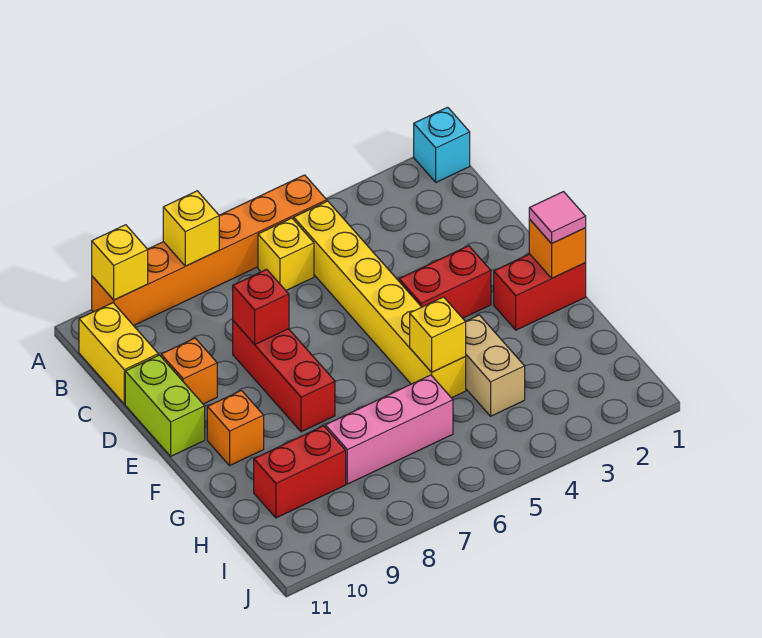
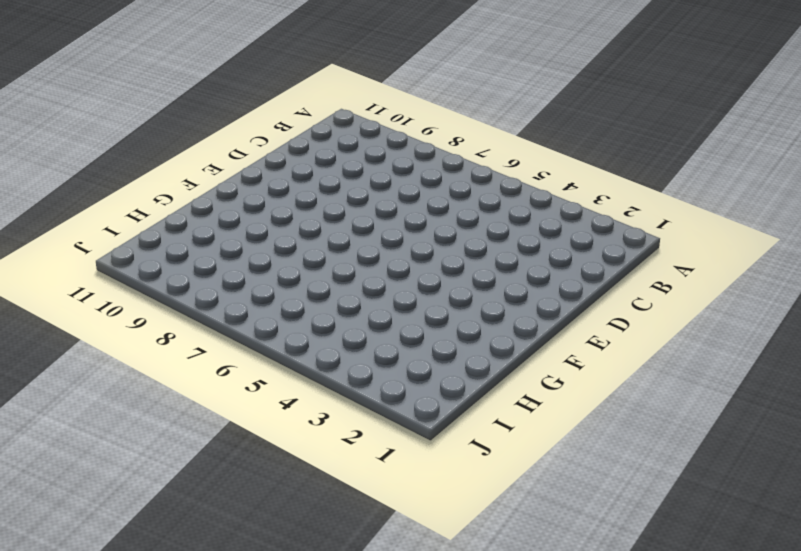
none -> cyan brick A1 level 1
none -> orange brick A5:A10 level 1
none -> yellow brick B5:G5 level 1

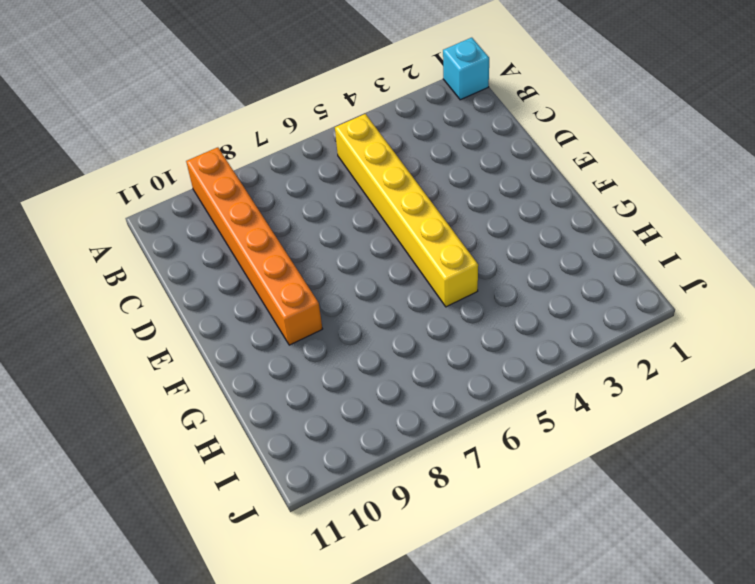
orange brick A9:F9 level 1 -> orange brick A5:A10 level 1
none -> yellow brick B6 level 1
none -> yellow brick B11:C11 level 1
none -> red brick D8:F8 level 1

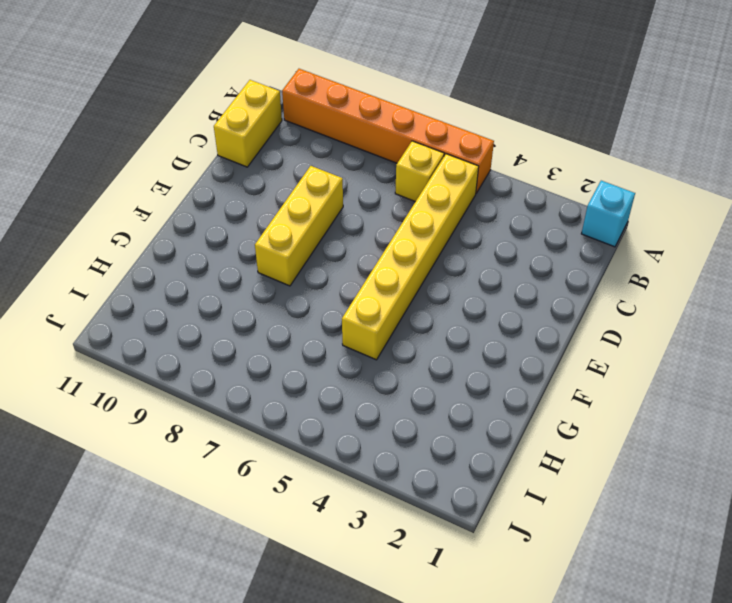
yellow brick D8:F8 level 1 -> red brick D8:F8 level 1
none -> orange brick D10 level 1
none -> lime brick D11:E11 level 1
none -> red brick E3:E4 level 1

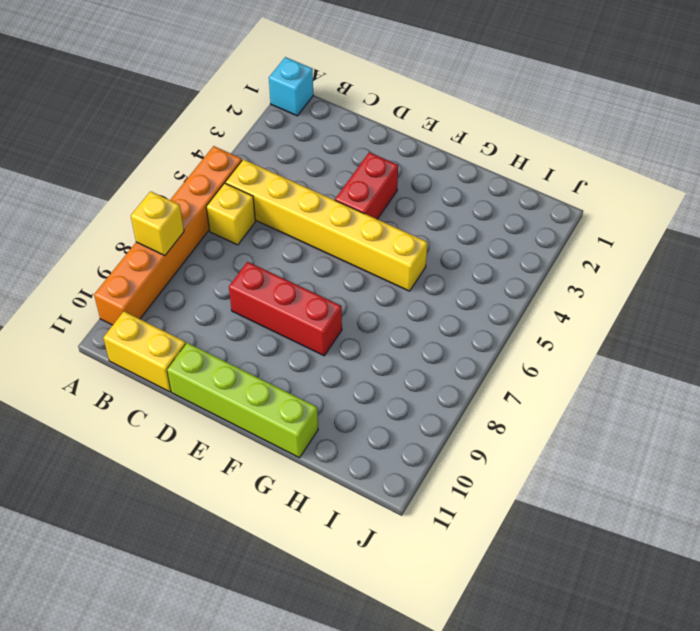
lime brick D11:G11 level 1 -> lime brick D11:E11 level 1
none -> orange brick D10 level 1
none -> red brick F1:F2 level 1
none -> orange brick F10 level 1

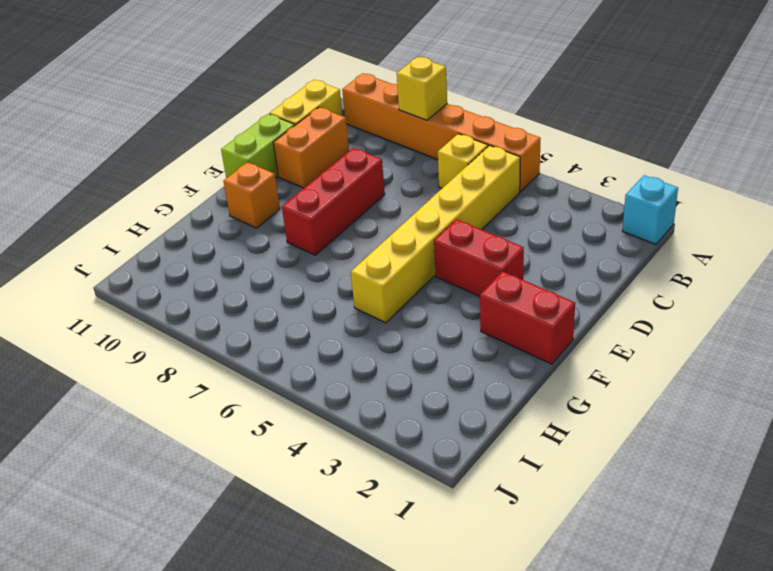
orange brick C10:D10 level 1 -> orange brick D10 level 1
none -> tan brick G4:H4 level 1
none -> pink brick H6:H8 level 1
none -> red brick H9:H10 level 1

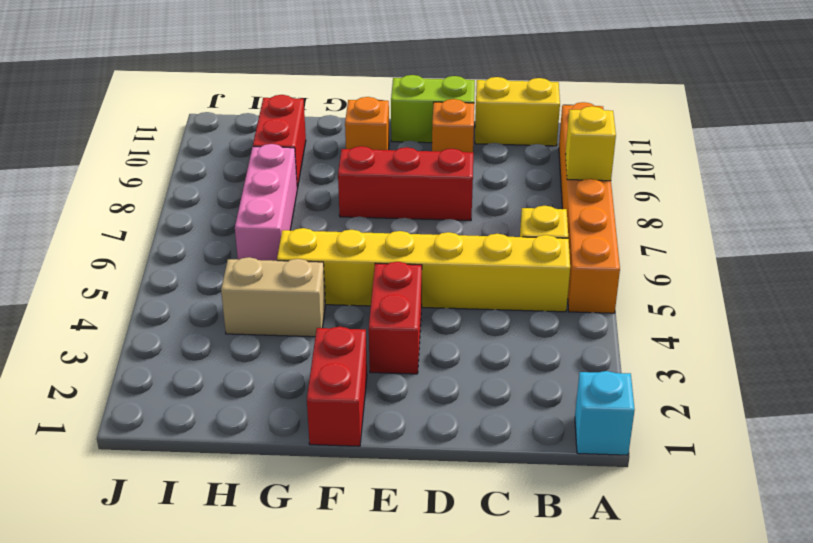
none -> yellow brick A10 level 2
none -> red brick D8 level 2
none -> orange brick F1 level 2

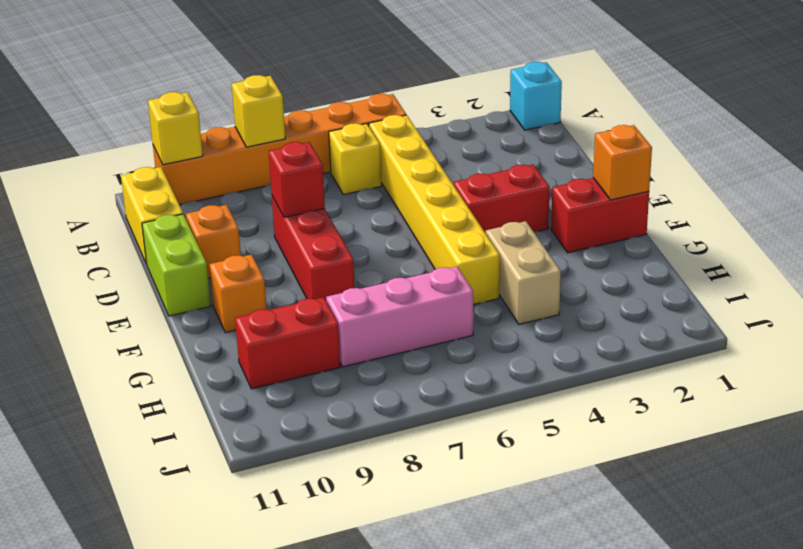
none -> yellow brick G5 level 2
none -> pink tile F1 level 3

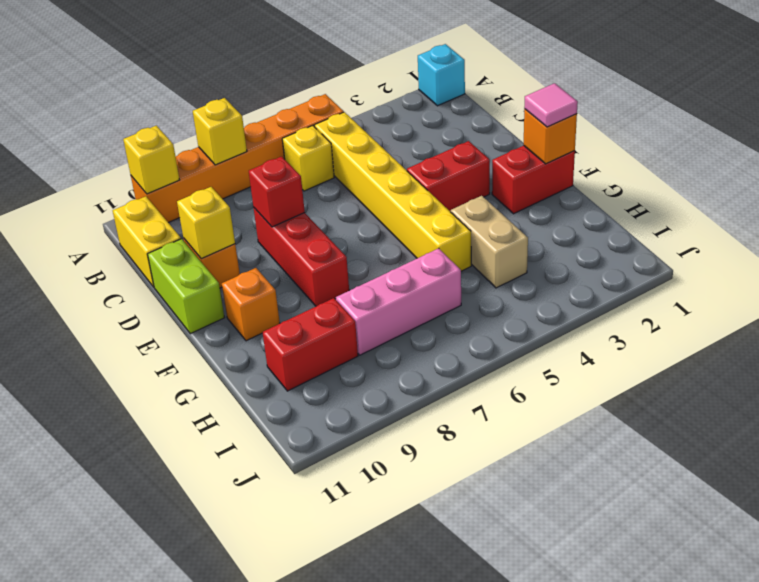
yellow brick D10 level 2 -> yellow brick G5 level 2

